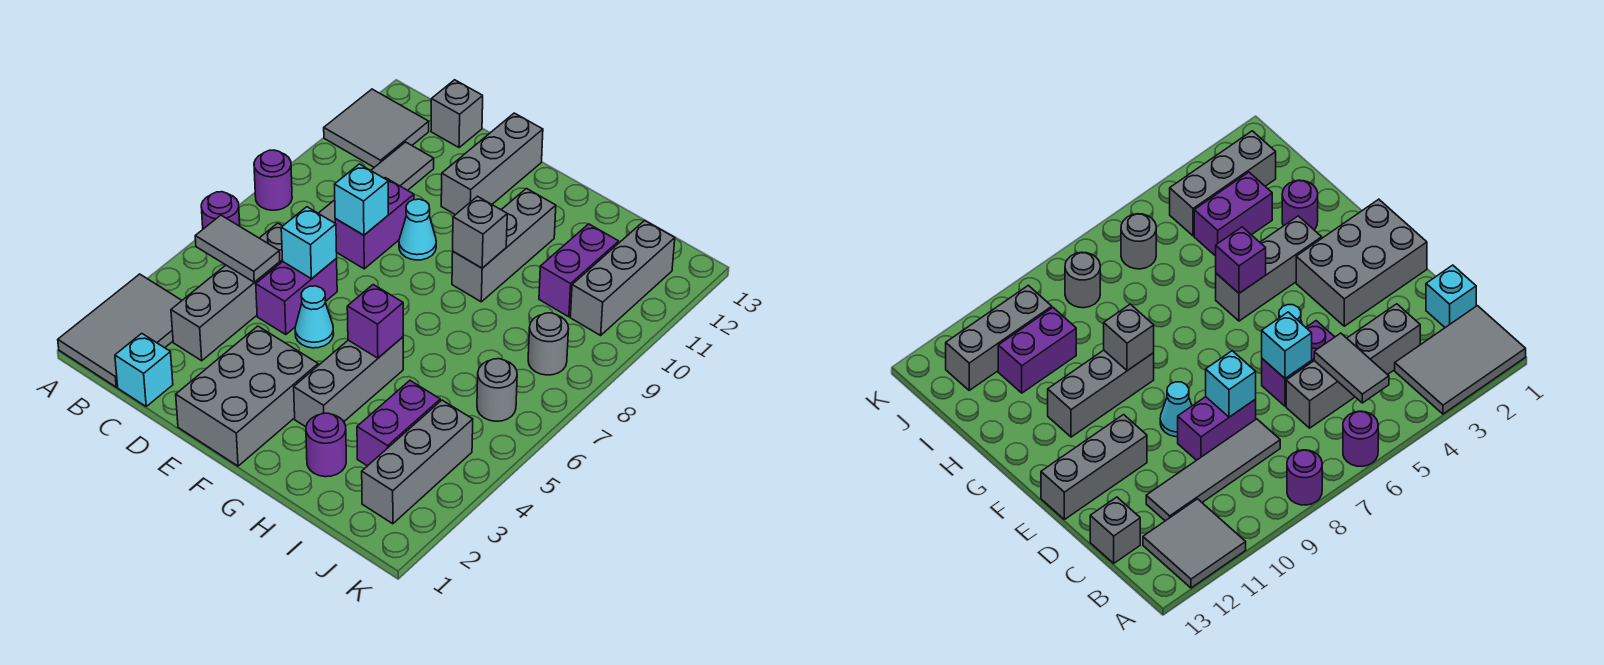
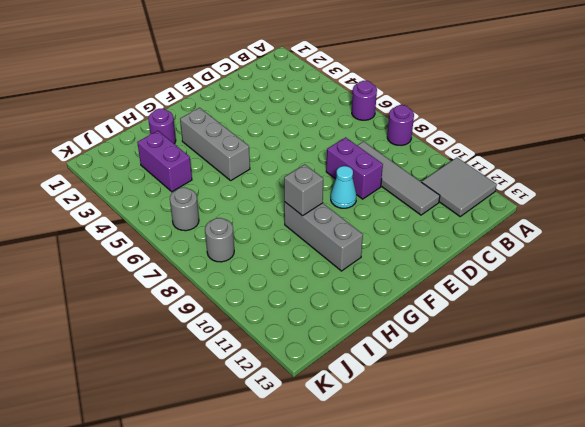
none -> grey tile A1:B3 level 1
none -> cyan brick C1 level 1
none -> grey brick C3:C6 level 1

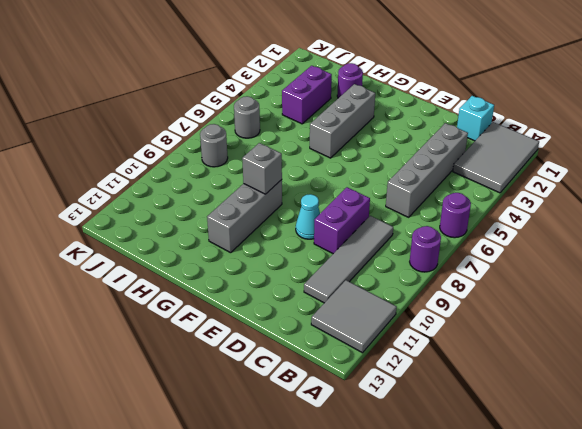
none -> grey brick C13 level 1
none -> purple brick D5:D6 level 1
none -> grey brick E1:F3 level 1

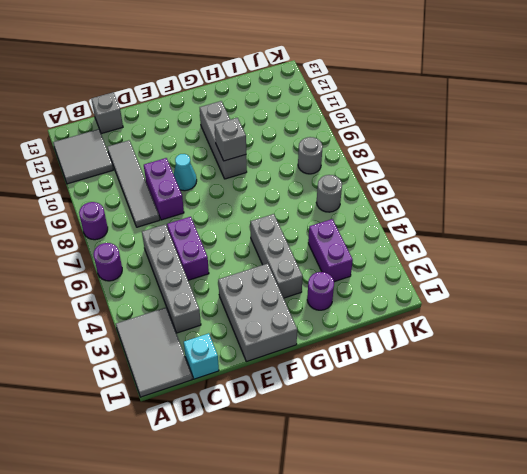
none -> cyan cone E5 level 1
none -> grey brick E11:E13 level 1
none -> purple brick I10:I11 level 1

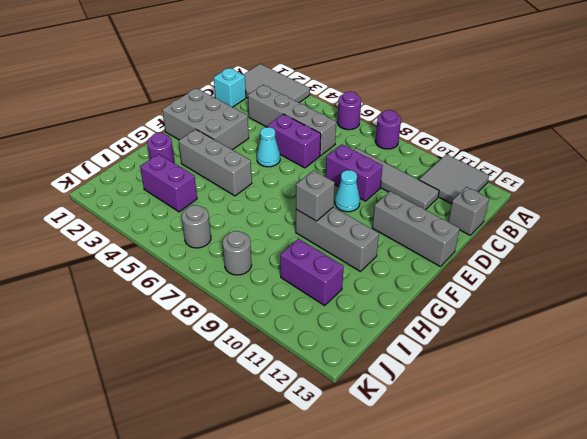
none -> grey brick J2:J4 level 1
none -> grey brick J10:J12 level 1
none -> grey tile B5:C5 level 2

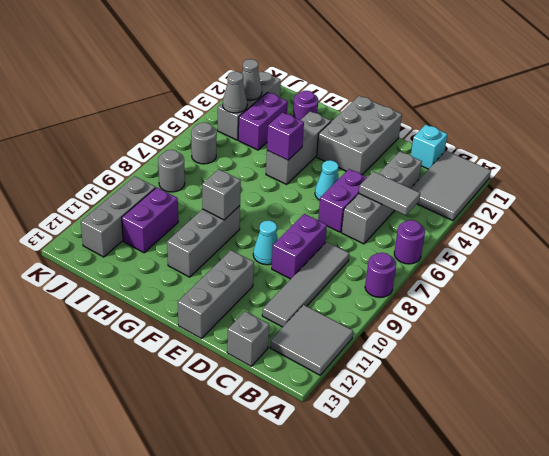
grey cone J3 level 2 -> none
grey cone J4 level 2 -> none
none -> cyan brick D6 level 2
none -> cyan brick D8 level 2

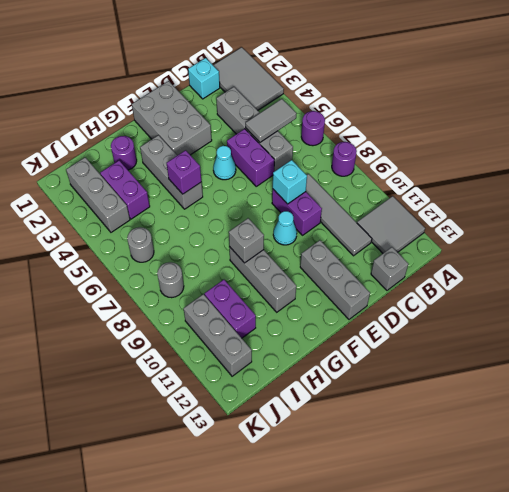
none -> cyan brick D6 level 2

